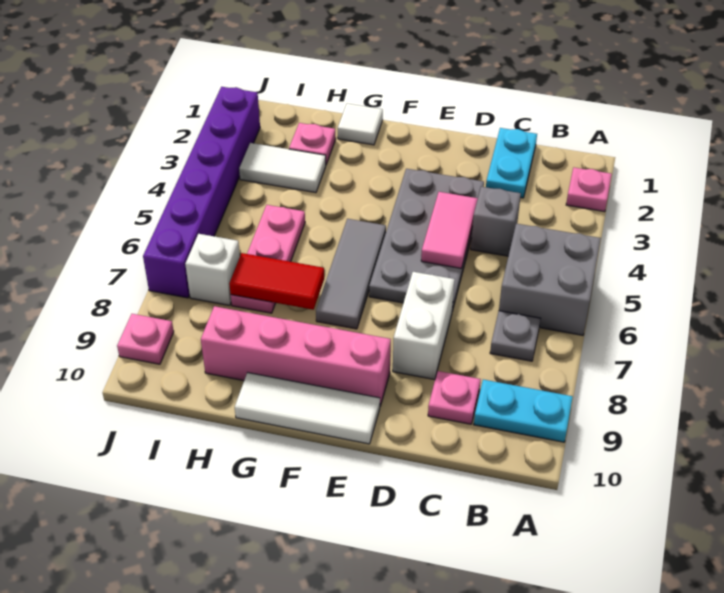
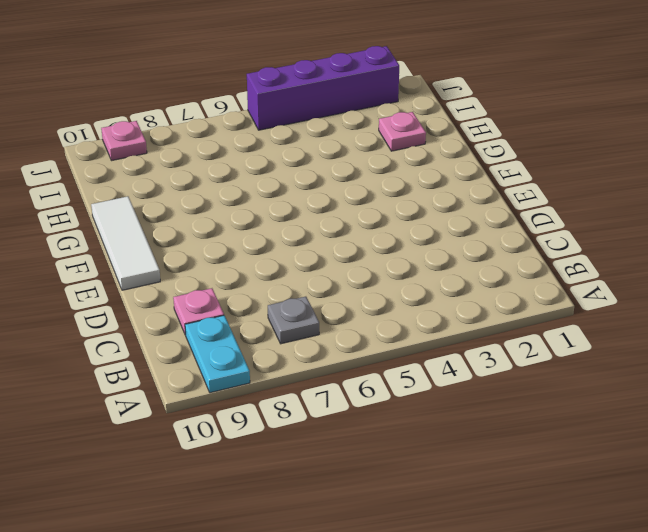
purple brick J2:J5 level 1 -> purple brick J2:J7 level 1
none -> pink plate A2 level 1
none -> grey brick A5:B6 level 1
none -> cyan plate C1:C2 level 1

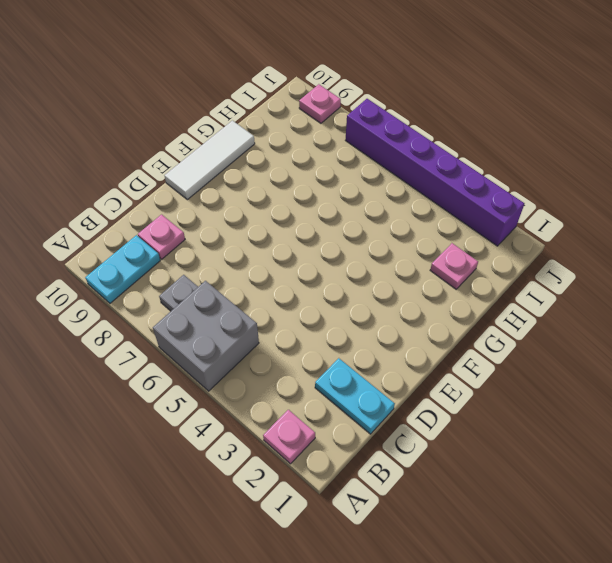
none -> grey brick C4 level 1
none -> grey plate D3:E6 level 1
none -> white brick D7:D8 level 1

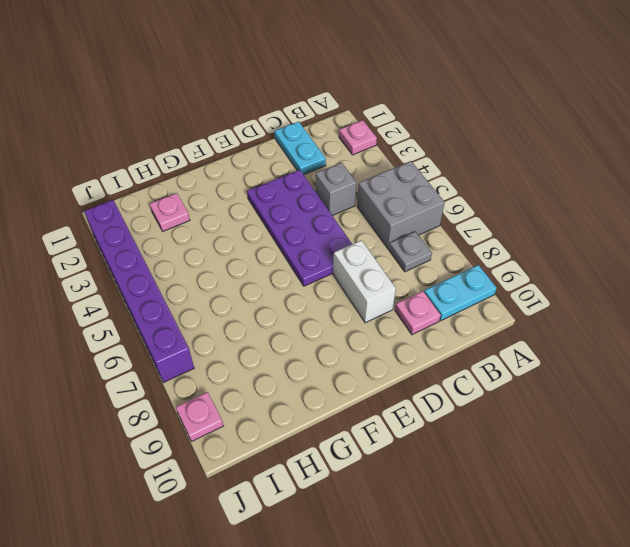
purple plate D3:E6 level 1 -> grey plate D3:E6 level 1
none -> pink brick E9:H9 level 1
none -> white tile E10:G10 level 1
none -> grey tile F5:F7 level 1

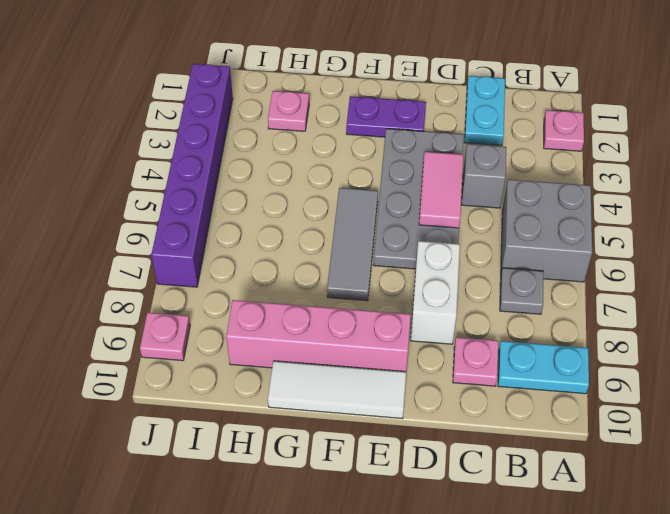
purple plate E2:F2 level 1 -> none
none -> white tile G1 level 1
none -> white tile H3:I3 level 1
none -> pink plate H5:H7 level 1

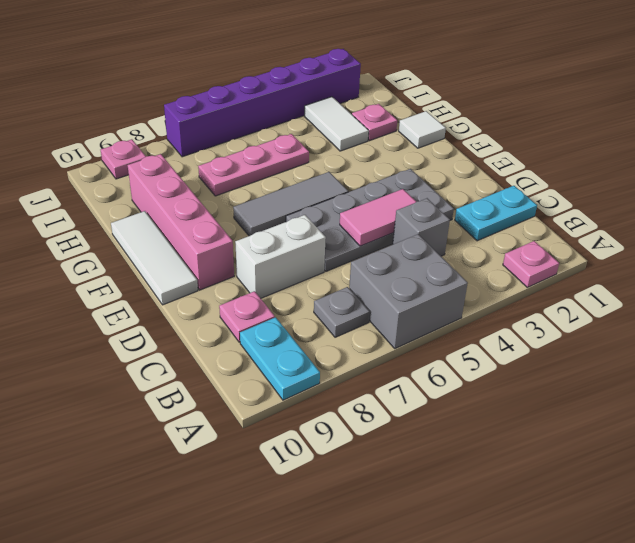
none -> white brick I7 level 1
none -> red tile G7:H7 level 2

